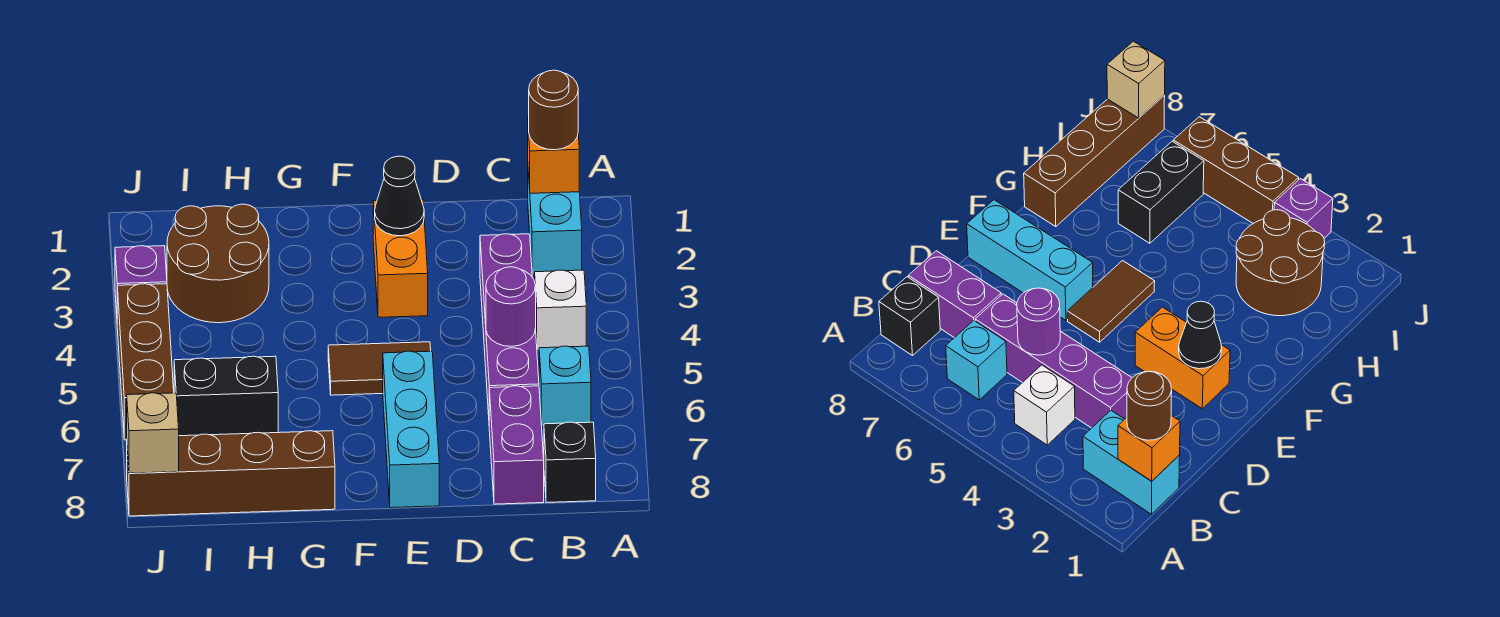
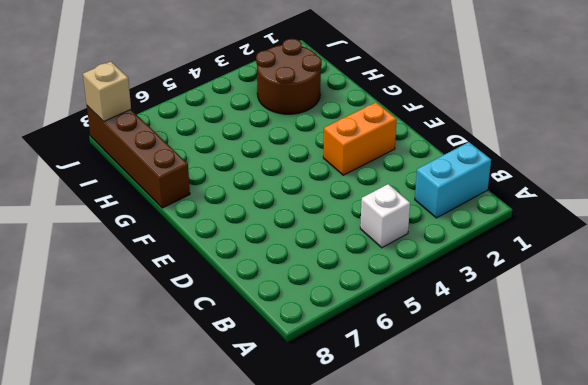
none -> cyan brick B6 level 1
none -> black brick B8 level 1
none -> purple brick C3:C6 level 1

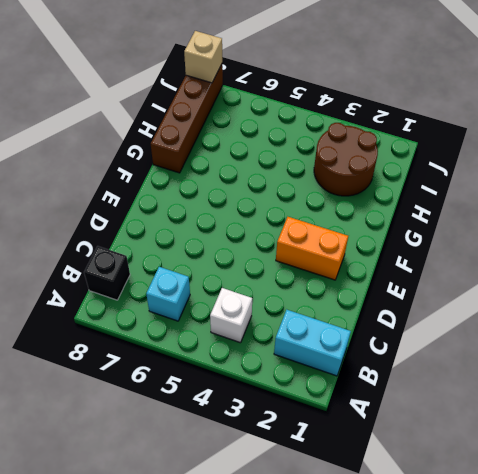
none -> purple brick C3:C6 level 1
none -> purple brick C7:C8 level 1
none -> brown tile E5:F5 level 1

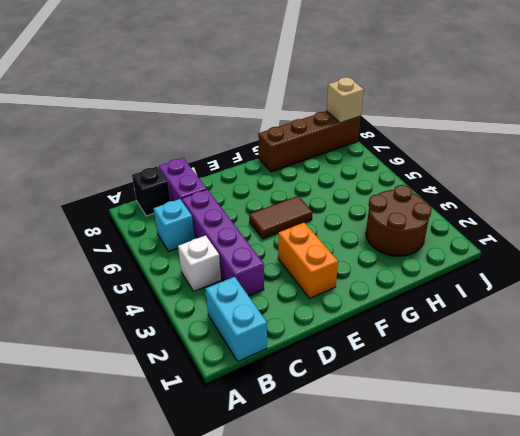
none -> cyan brick E6:E8 level 1
none -> black brick H6:I6 level 1
none -> purple brick J3 level 1

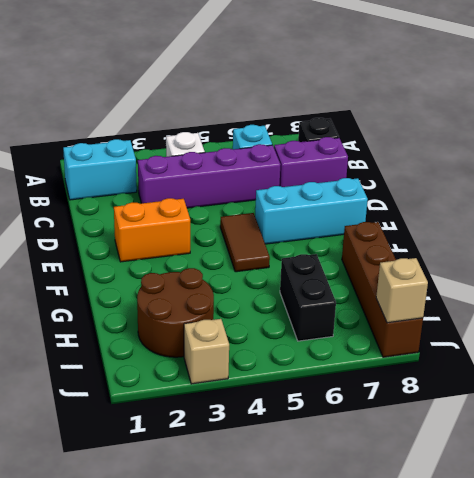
tan brick J3 level 1 -> purple brick J3 level 1
none -> brown brick J4:J6 level 1
none -> orange brick B1 level 2
none -> purple round brick C5 level 2

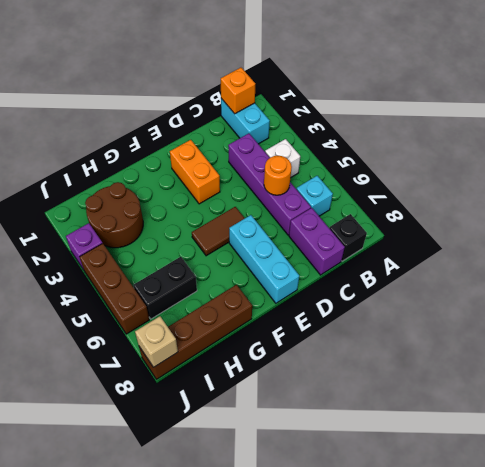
orange round brick C5 level 2 -> purple round brick C5 level 2
none -> black cone E2 level 2
none -> brown round brick B1 level 3

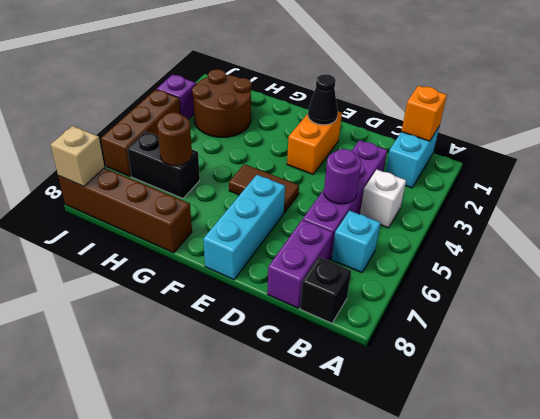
brown round brick H6 level 2 -> brown round brick B1 level 3

